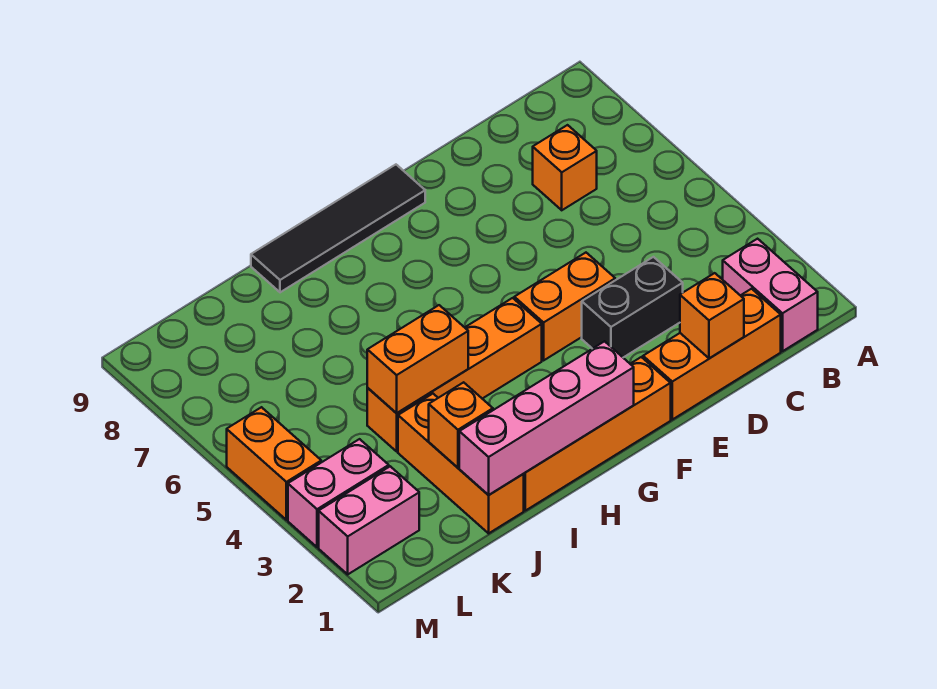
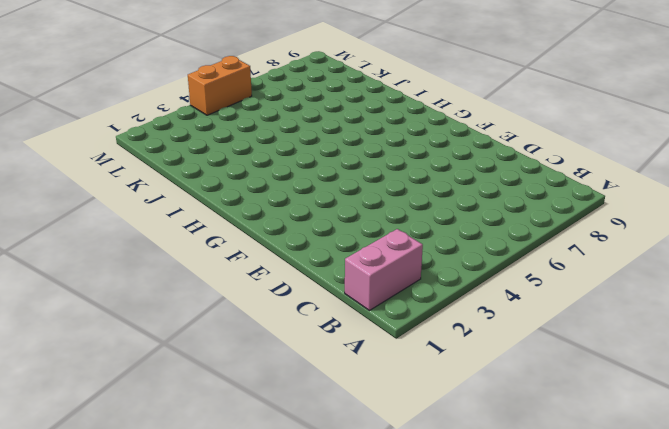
none -> orange brick C1:E1 level 1
none -> orange brick C7 level 1
none -> black brick D3:E3 level 1

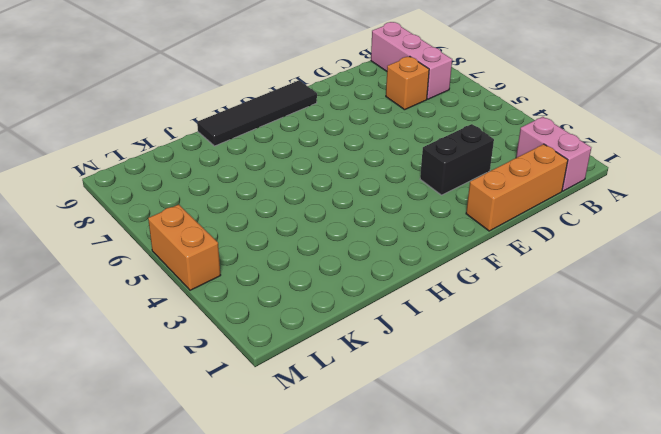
pink brick B7:B9 level 1 -> none
none -> orange brick E4:F4 level 1
none -> orange brick F1:I1 level 1
none -> orange brick G4:J4 level 1

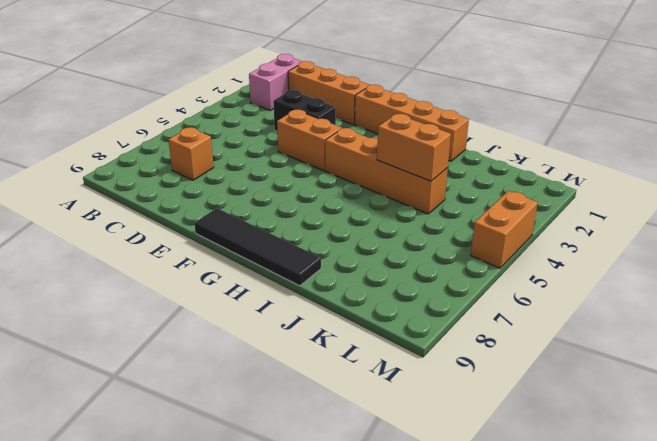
none -> orange brick J1:J3 level 1
none -> pink brick L2:M2 level 1
none -> pink brick L3:M3 level 1

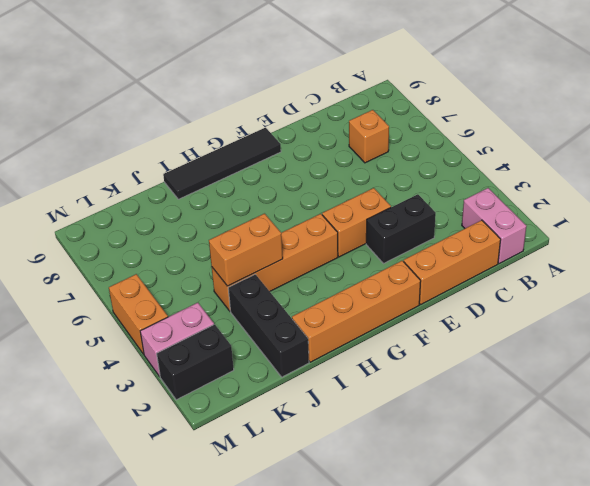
black brick J1:J3 level 1 -> orange brick J1:J3 level 1
black brick L2:M2 level 1 -> pink brick L2:M2 level 1
none -> orange brick D1 level 2
none -> pink brick G1:J1 level 2
none -> orange brick J2 level 2

